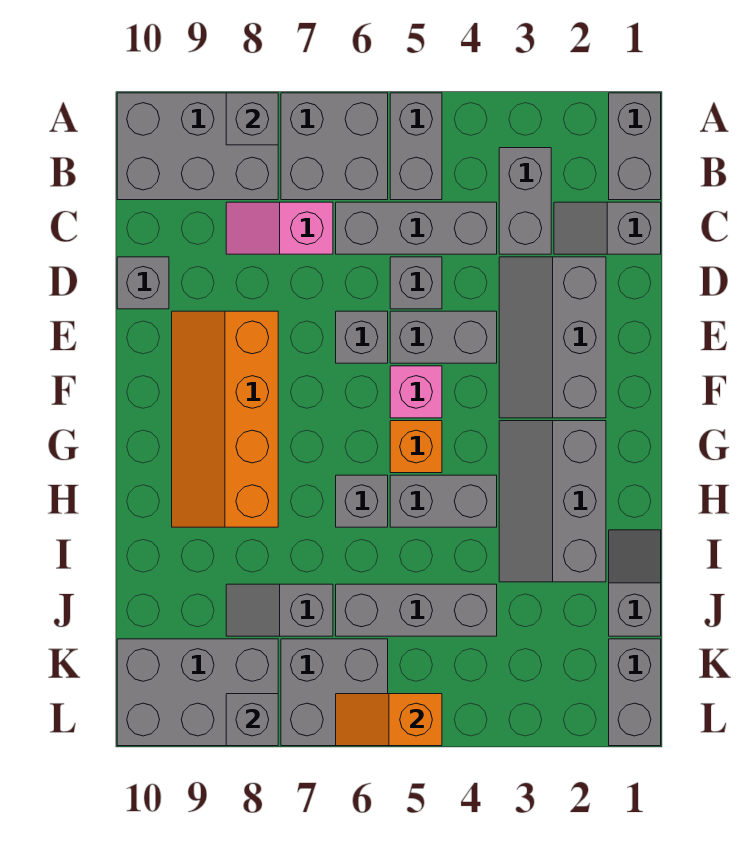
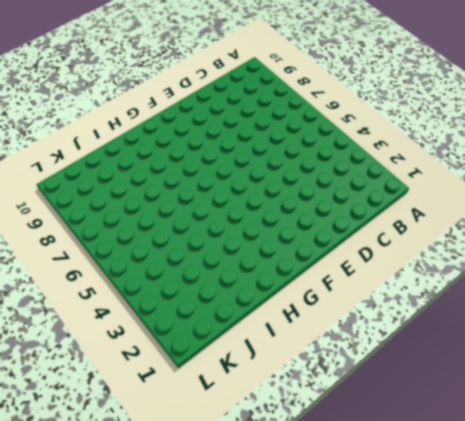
none -> grey brick A1:B1 level 1
none -> grey brick A5:B5 level 1
none -> grey brick A6:B7 level 1

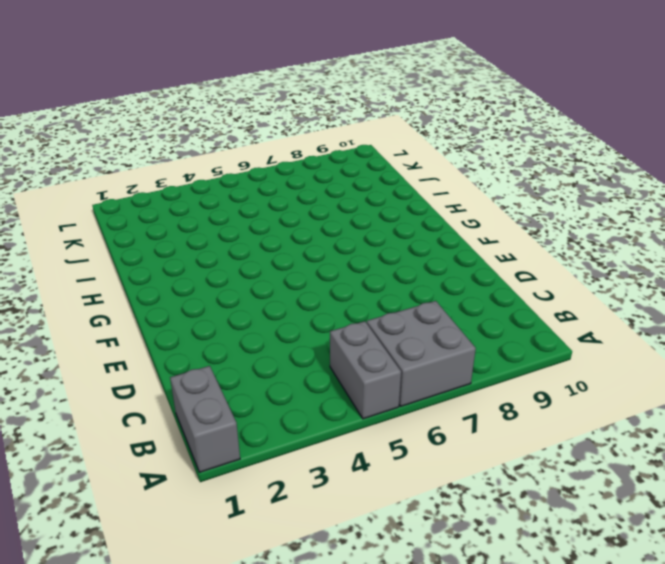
none -> grey brick A8:B10 level 1
none -> grey brick B3:C3 level 1
none -> grey slope C1:C2 level 1 top 1

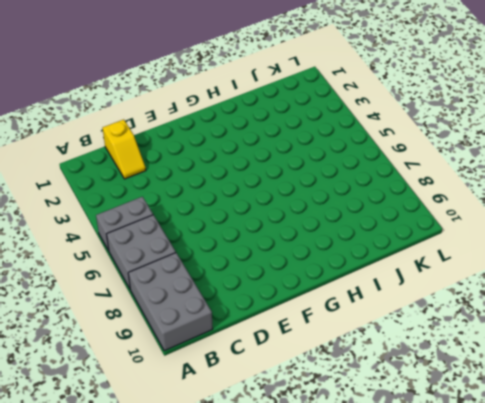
yellow slope C1:C2 level 1 top 1 -> grey slope C1:C2 level 1 top 1
none -> grey brick A1:B1 level 1
none -> grey brick B3:C3 level 1
none -> grey brick C4:C6 level 1

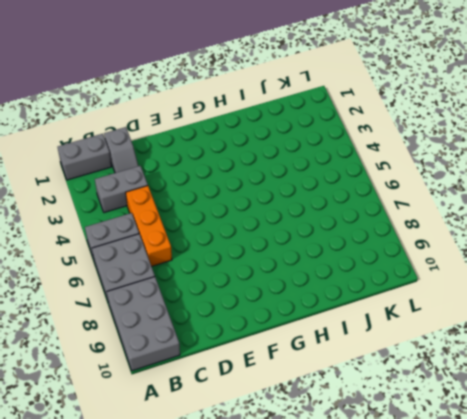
orange brick C4:C6 level 1 -> grey brick C4:C6 level 1
none -> pink slope C7:C8 level 1 top 7
none -> grey slope D2:F3 level 1 top 2
none -> grey brick D5 level 1

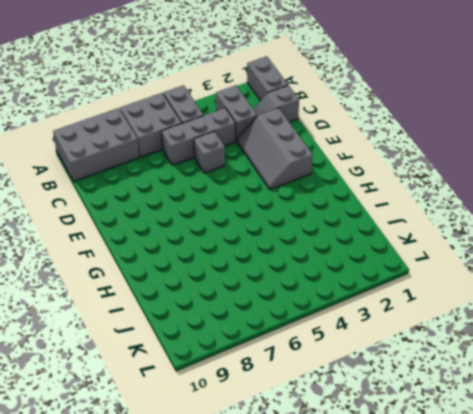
none -> pink slope C7:C8 level 1 top 7
none -> grey brick D10 level 1
none -> grey brick E4:E5 level 1

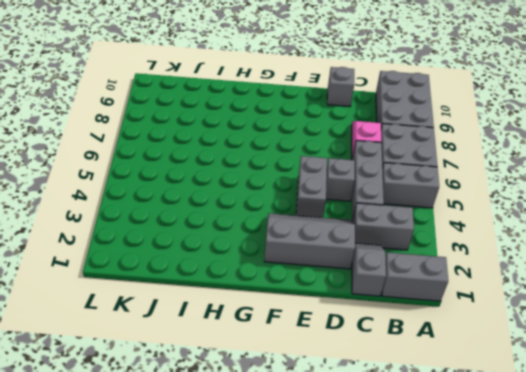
none -> grey brick E6 level 1
none -> orange slope E8:H9 level 1 top 8
none -> pink brick F5 level 1

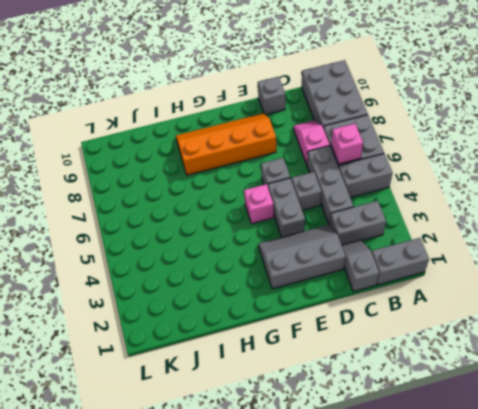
pink brick B6 level 2 -> none
none -> grey slope G2:I3 level 1 top 2
none -> orange brick G5 level 1
none -> grey brick H4:H5 level 1

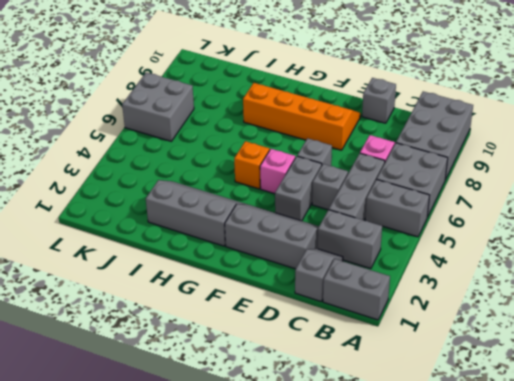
none -> grey brick H4:H5 level 1
none -> grey brick H6 level 1
none -> grey slope I1:J1 level 1 top J

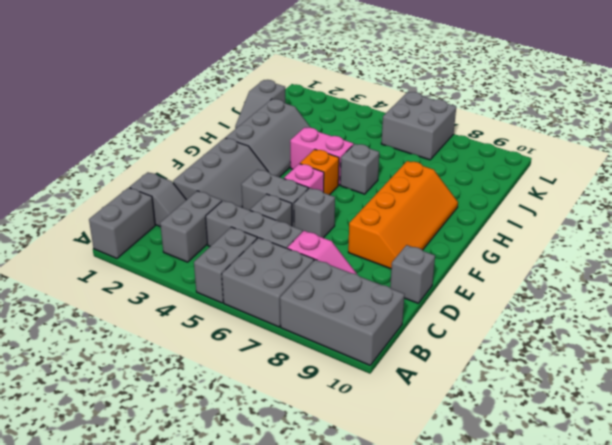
pink brick H4:H5 level 1 -> grey brick H4:H5 level 1
none -> grey brick J4:J6 level 1
none -> grey slope J7:J8 level 1 top 7
none -> grey brick K1:L1 level 1

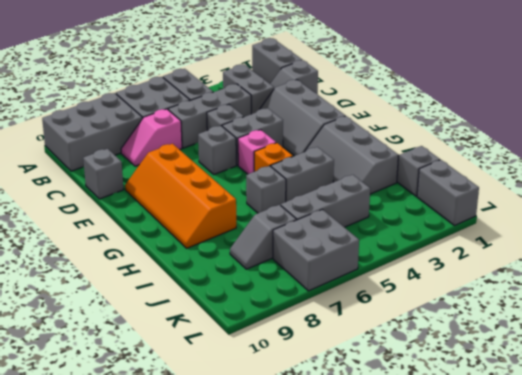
none -> grey brick K8:L10 level 1
none -> grey brick A8 level 2
none -> orange slope L5:L6 level 2 top 5

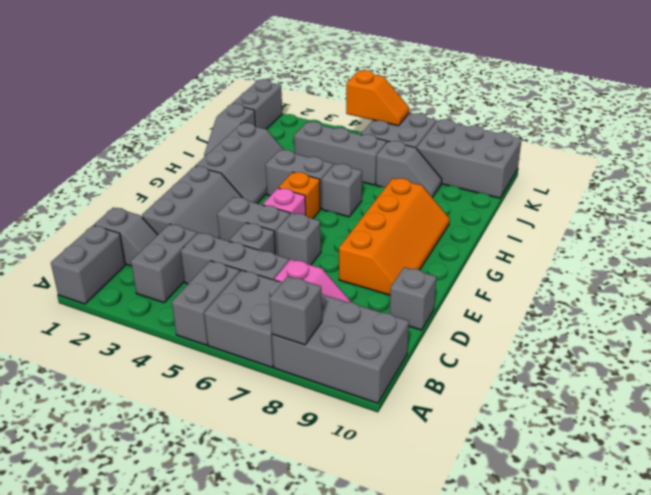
none -> grey brick L8 level 2

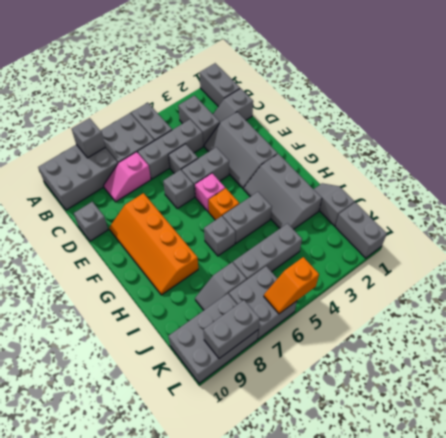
grey brick L8:L9 level 2 -> grey brick L8 level 2

